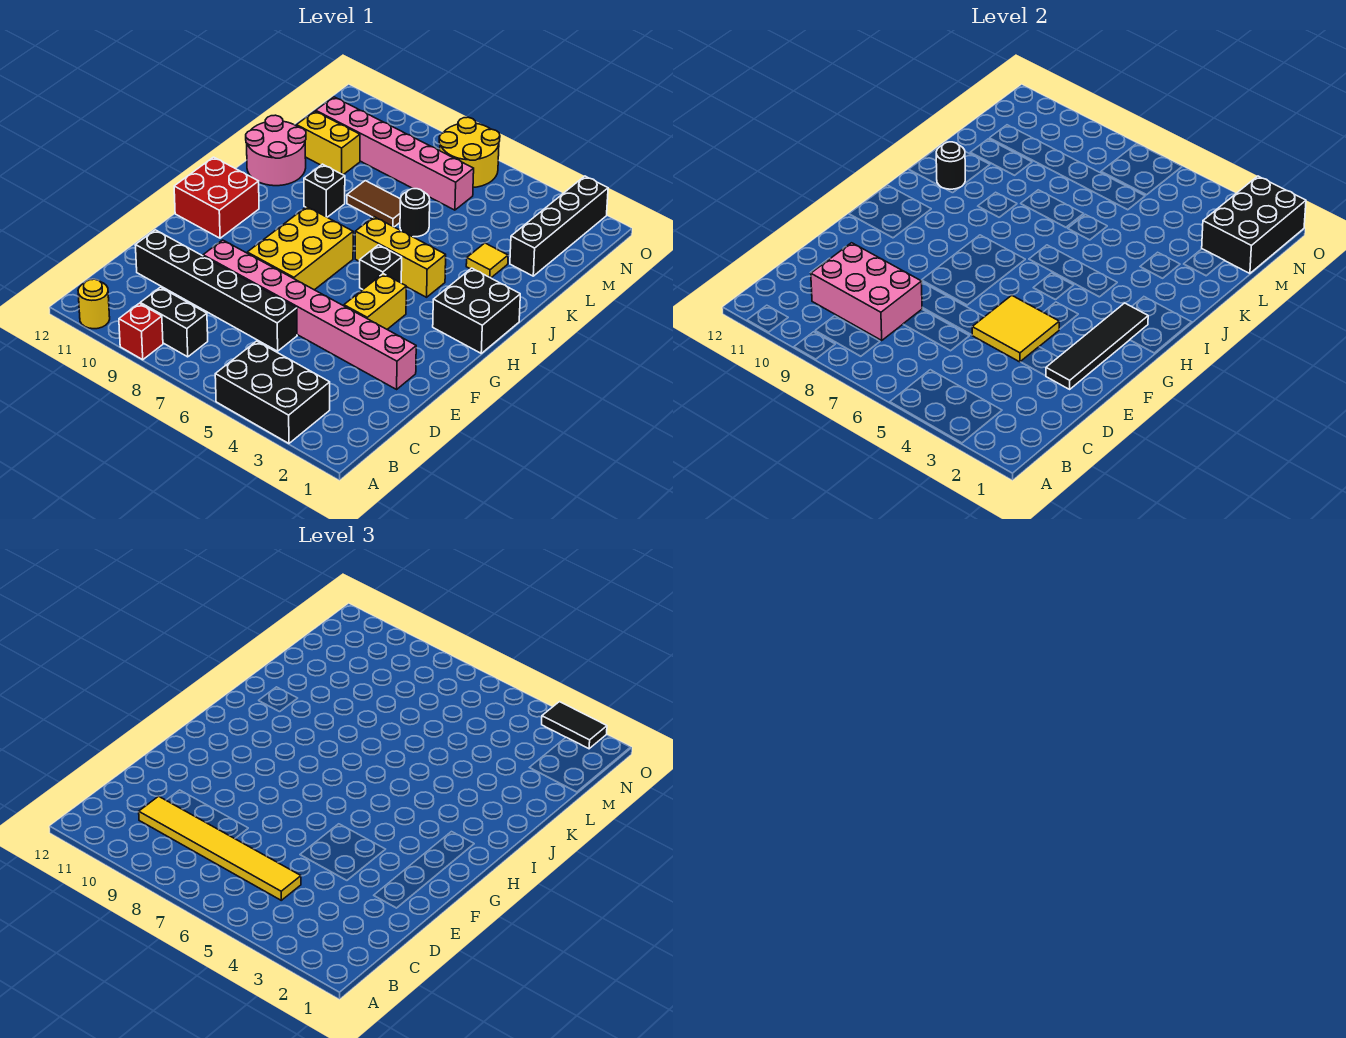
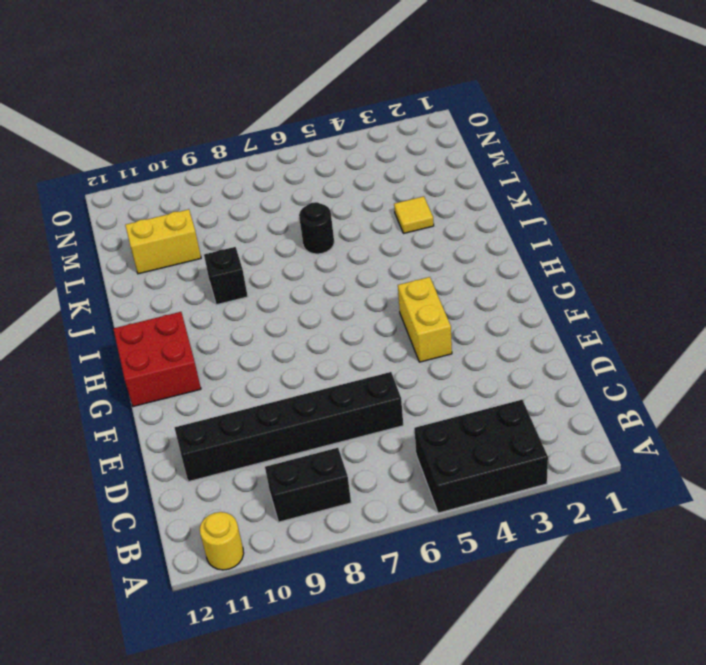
none -> red brick A9 level 1
none -> pink brick E2:E9 level 1
none -> yellow brick F7:H8 level 1

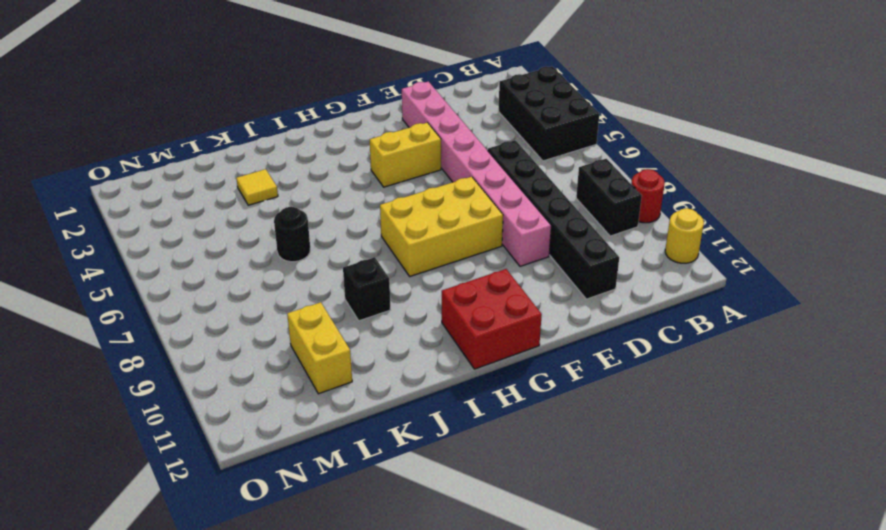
red round brick A9 level 1 -> red brick A9 level 1
none -> black brick H1:I2 level 1
none -> black brick H5 level 1
none -> yellow brick I4:I6 level 1

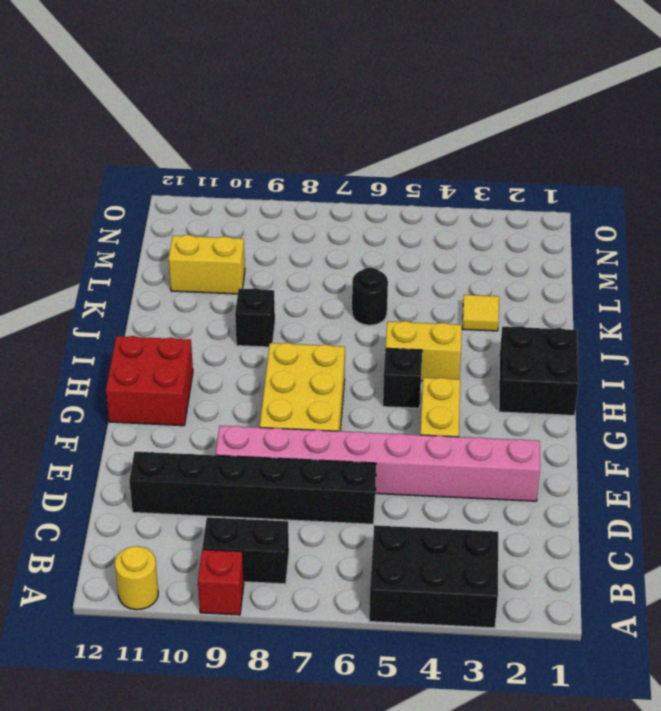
yellow brick I4:I5 level 1 -> yellow brick I4:I6 level 1
none -> pink round brick J11:K12 level 1
none -> brown tile K7:K8 level 1
none -> black brick L2:O2 level 1

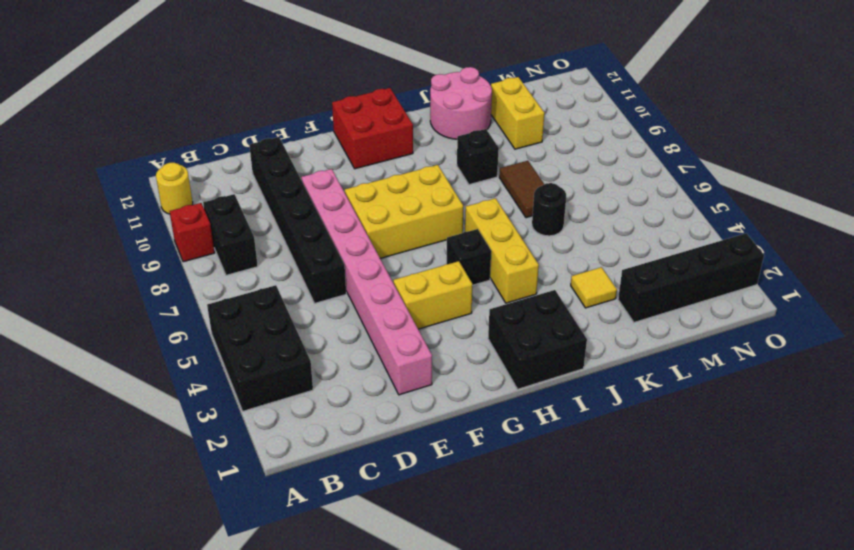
none -> pink brick M6:M11 level 1
none -> yellow round brick N6:O7 level 1
none -> pink brick C8:D10 level 2

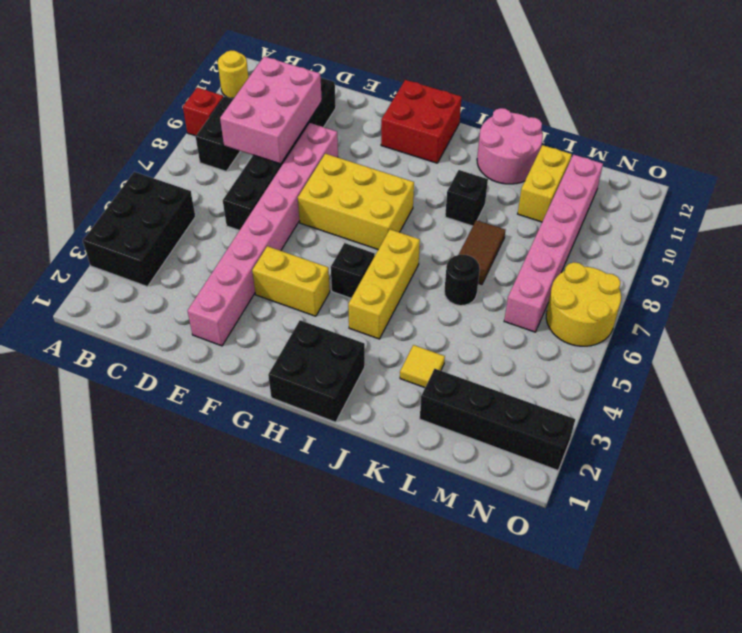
none -> black tile E2:H2 level 2
none -> yellow tile E4:F5 level 2
none -> black round brick J11 level 2

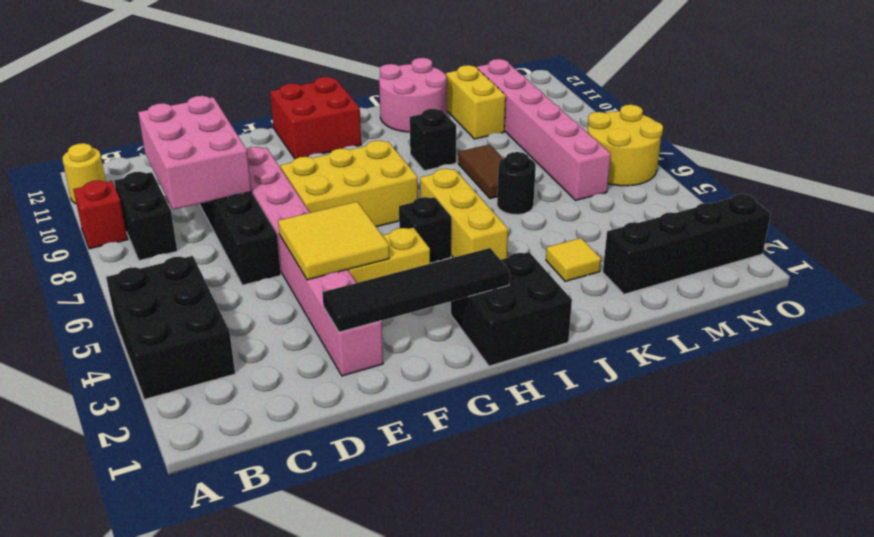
none -> black round brick J11 level 2
none -> black brick M1:O2 level 2
none -> yellow tile C5:C10 level 3

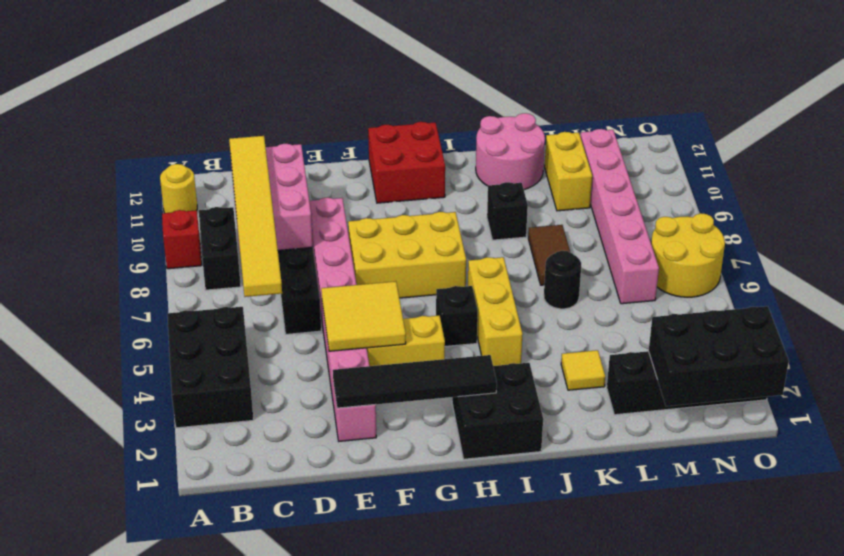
none -> black round brick J11 level 2
none -> black tile O2:O3 level 3

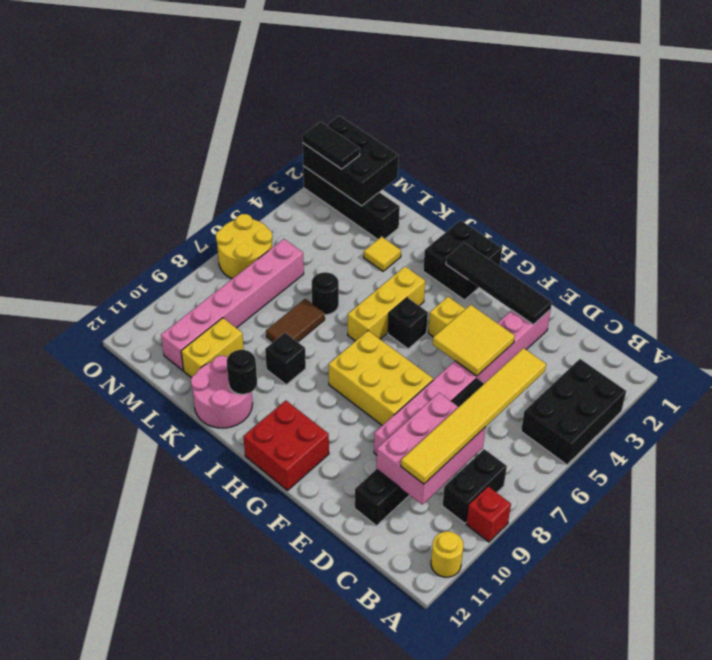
black tile N2:O2 level 3 -> black tile O2:O3 level 3

